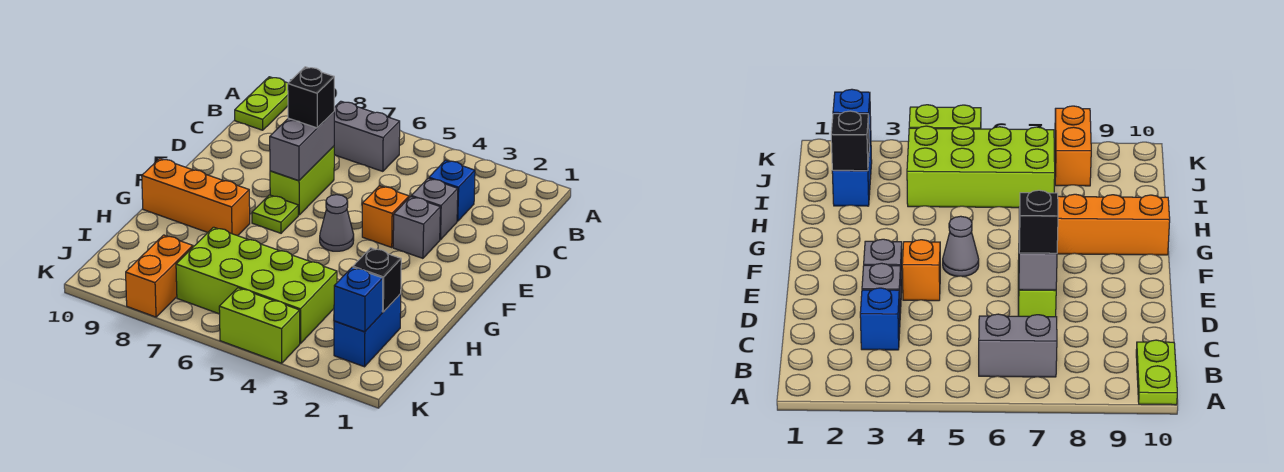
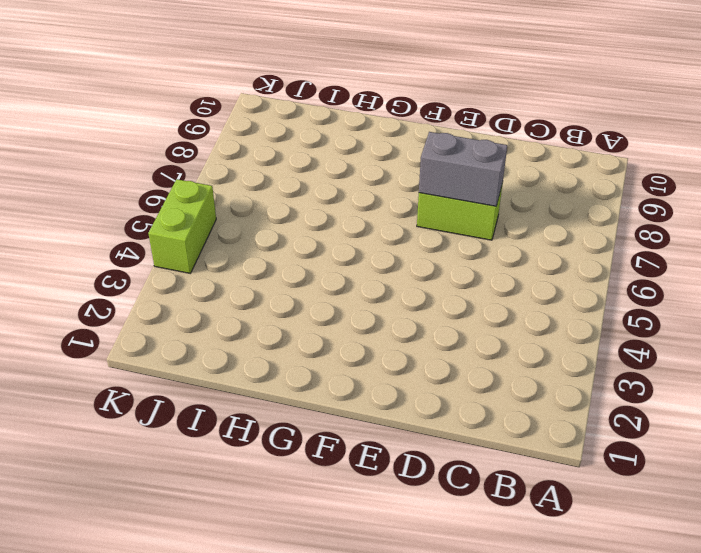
none -> lime plate A10:B10 level 1
none -> grey brick B6:B7 level 1
none -> blue brick C3 level 1

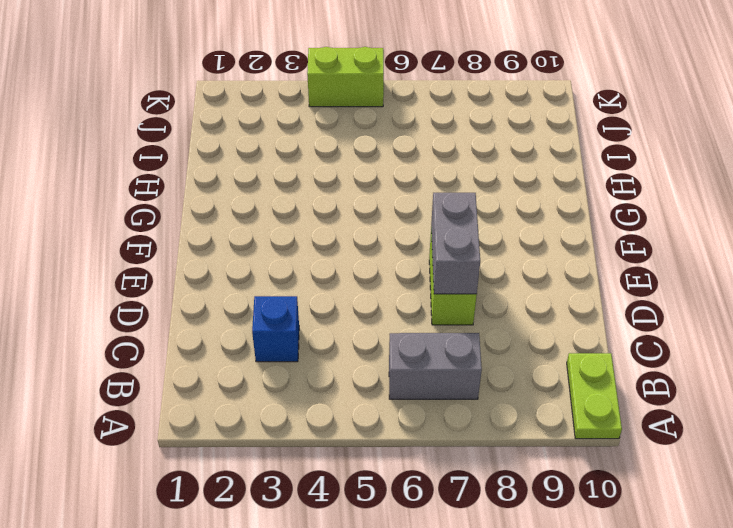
none -> grey brick D3 level 1
none -> grey brick E3 level 1
none -> orange brick E4 level 1

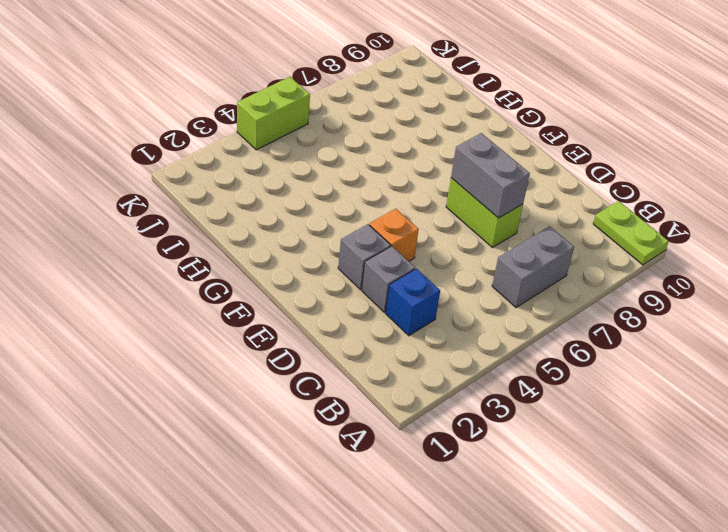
none -> grey cone F5 level 1
none -> lime plate F7 level 1
none -> orange brick G8:G10 level 1

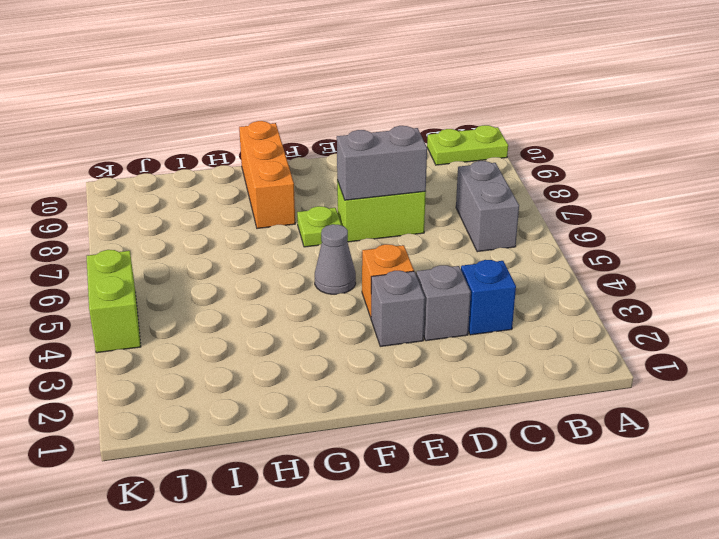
none -> blue brick I2:J2 level 1
none -> lime brick I4:J7 level 1
none -> orange brick J8:K8 level 1

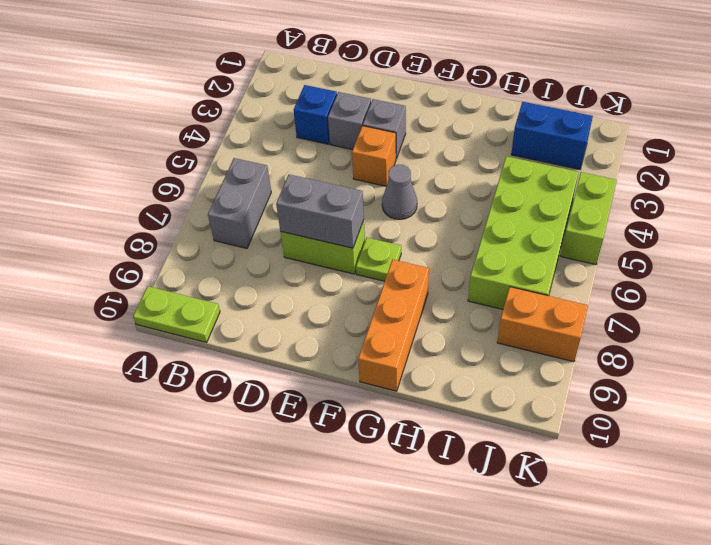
none -> black brick I2 level 2
none -> blue brick J2 level 2
none -> black brick D7 level 3

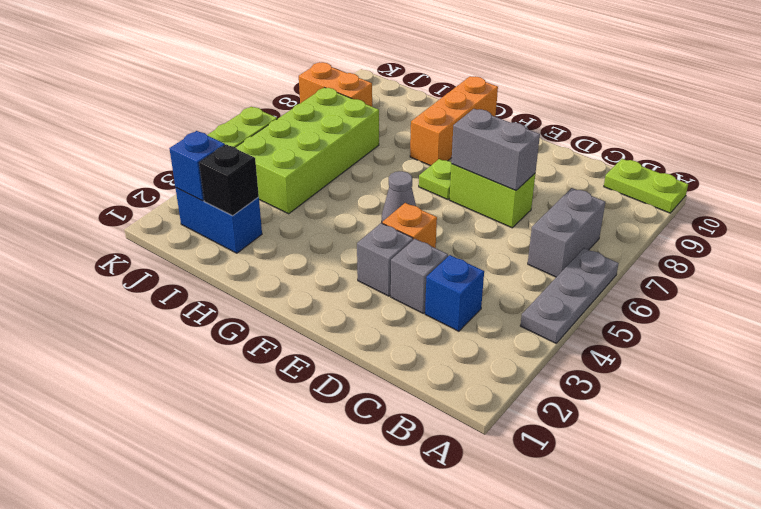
grey plate A4:A6 level 1 -> none
none -> black brick D7 level 3

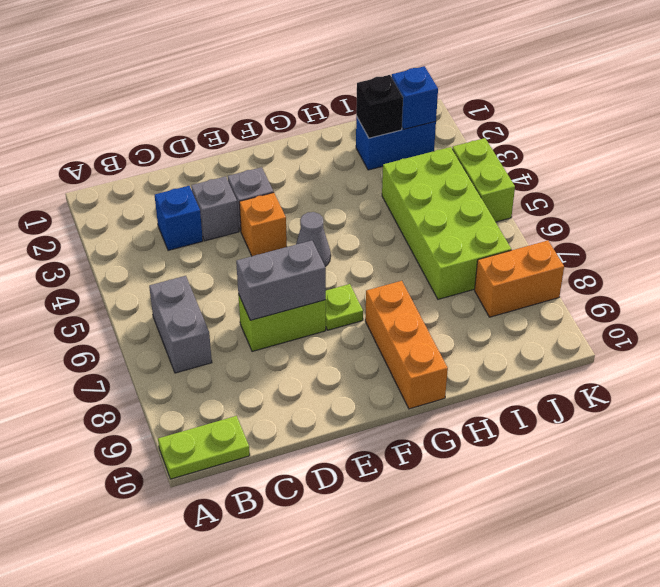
none -> black brick D7 level 3

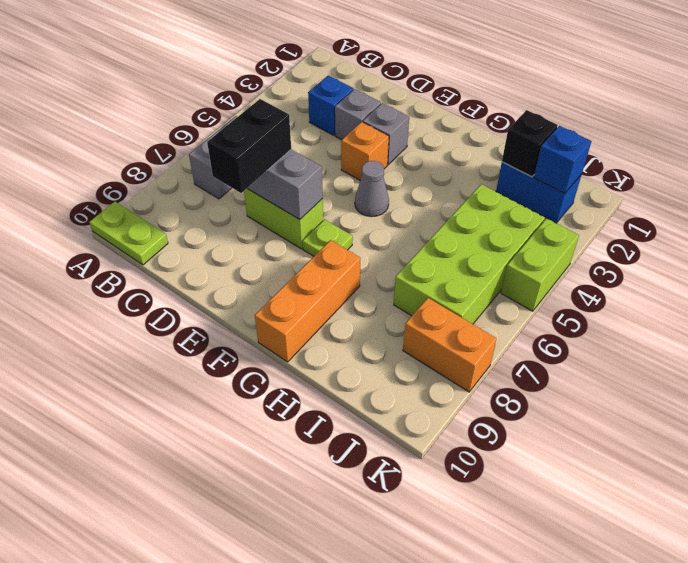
black brick D7:D8 level 3 -> black brick D7 level 3

